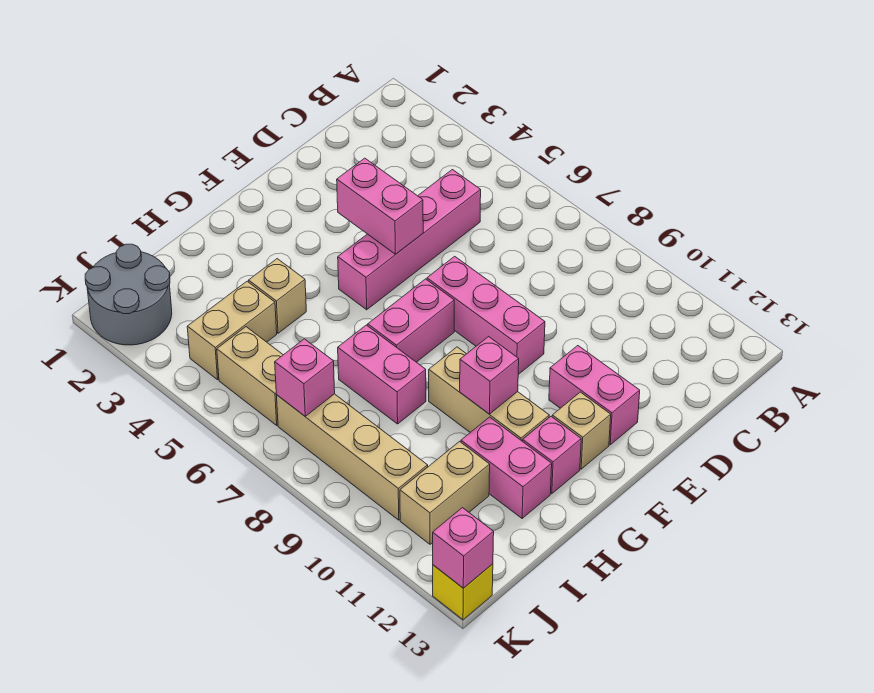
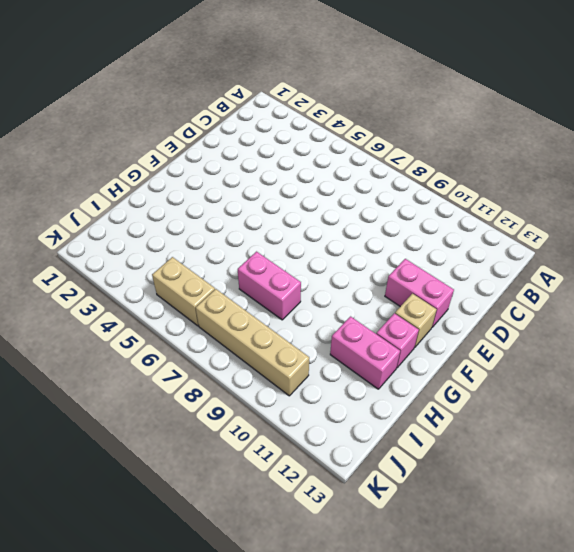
none -> pink brick C5:F5 level 1
none -> pink brick E7:E9 level 1
none -> pink brick F7:G7 level 1

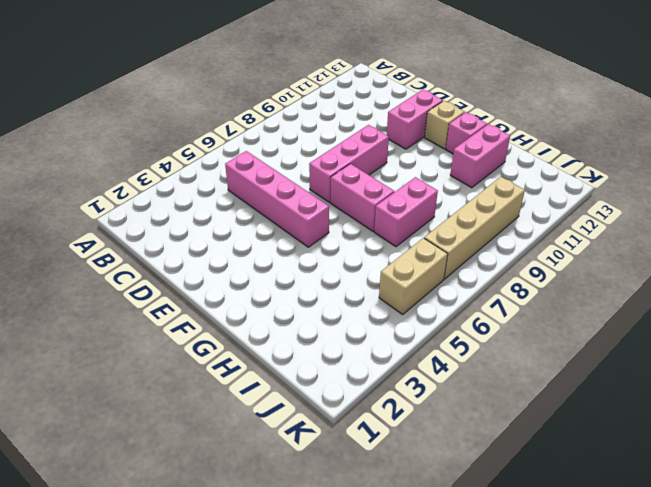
none -> tan brick G9:G11 level 1
none -> tan brick H4 level 1
none -> tan brick I4:J4 level 1

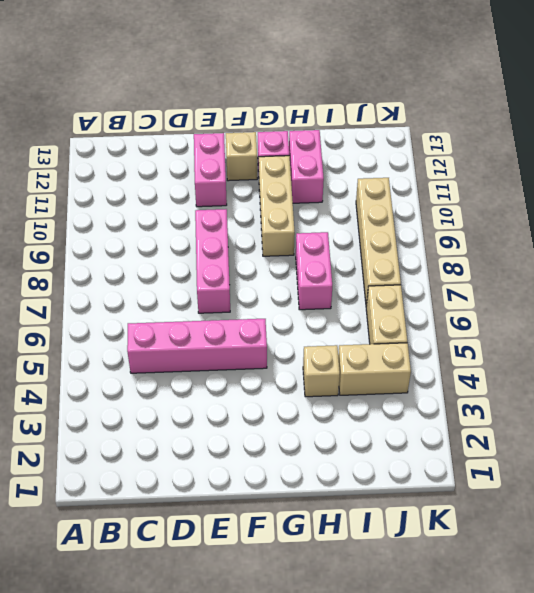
none -> pink brick F7:G7 level 1
none -> tan brick I11:J11 level 1
none -> grey round brick J1:K2 level 1

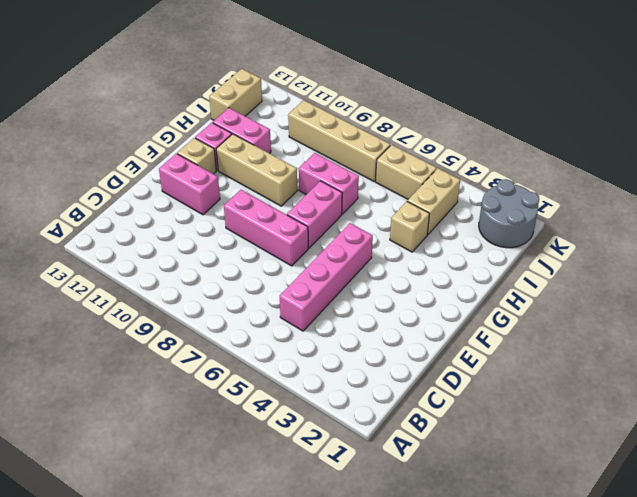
tan brick I13:J13 level 1 -> tan brick I11:J11 level 1
none -> yellow brick K13 level 1
none -> pink brick E4:E5 level 2
none -> pink brick G10 level 2

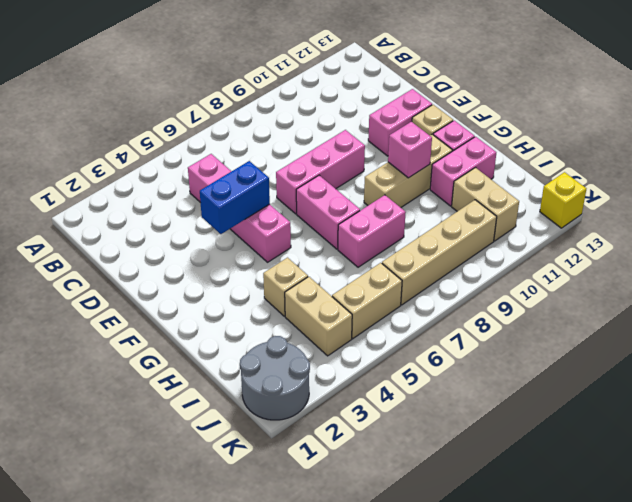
blue brick E4:E5 level 2 -> pink brick E4:E5 level 2
none -> pink brick J7 level 2
none -> pink brick K13 level 2

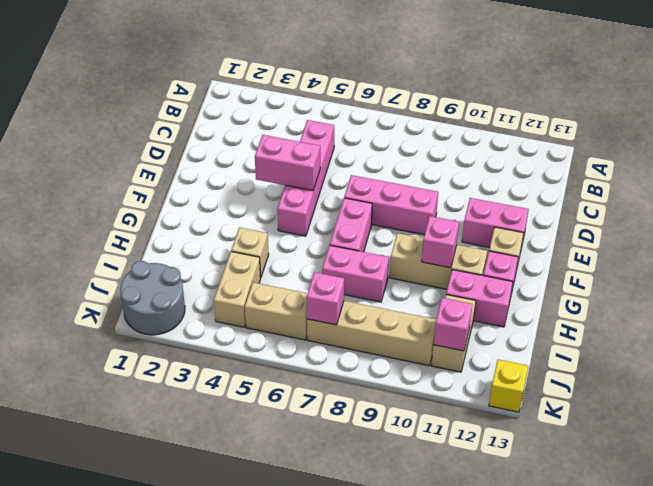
pink brick J11 level 2 -> pink brick K13 level 2

